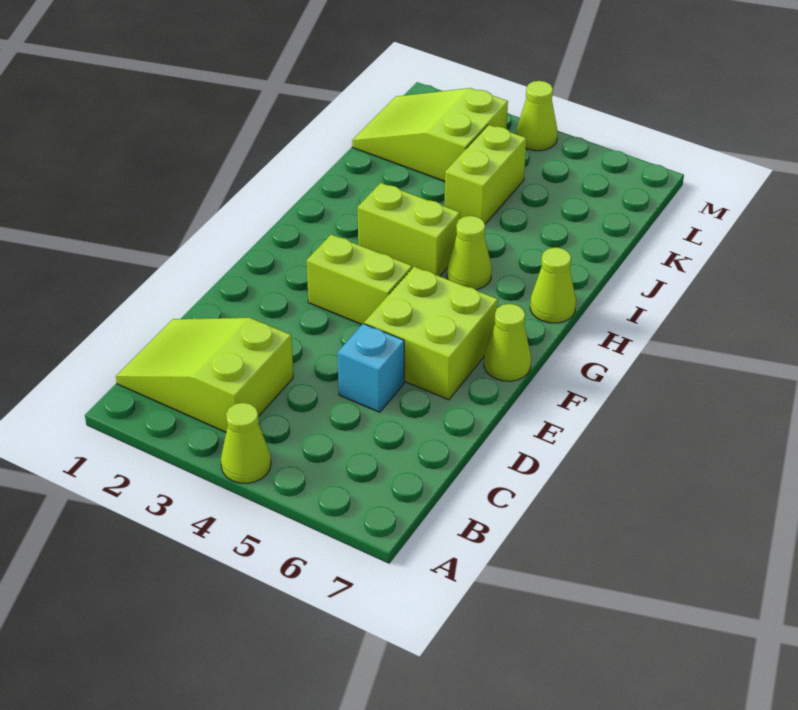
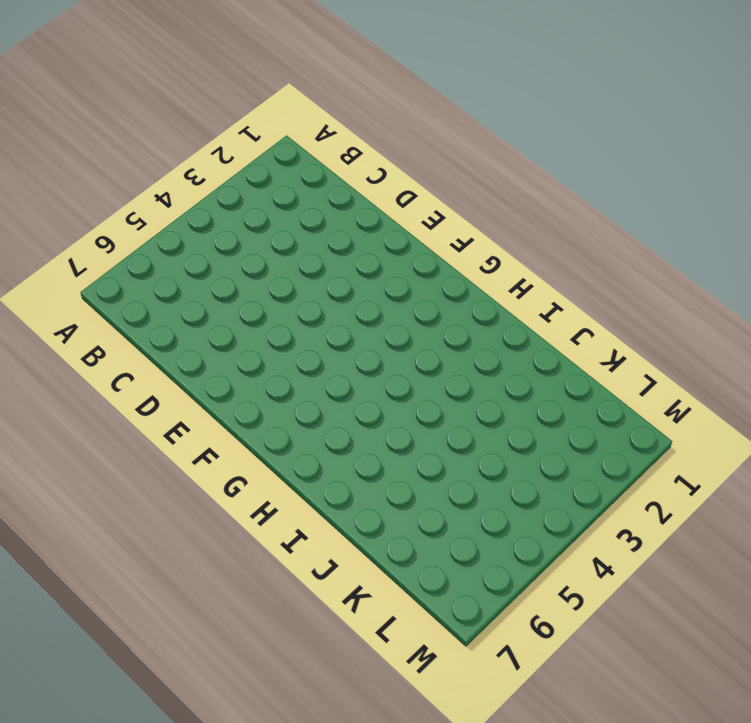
none -> lime cone A4 level 1
none -> lime slope B1:C3 level 1 top 3
none -> cyan brick D5 level 1

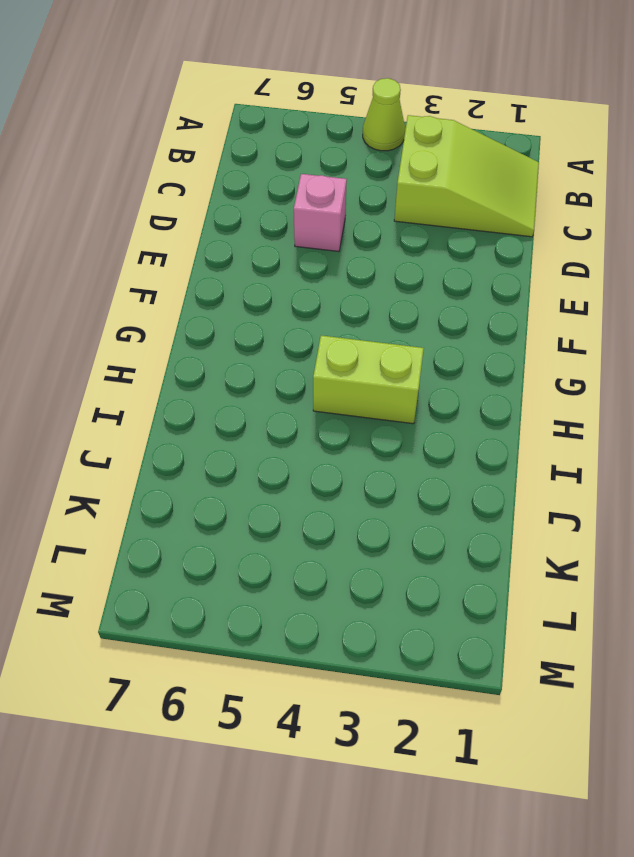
pink brick D5 level 1 -> cyan brick D5 level 1
none -> lime brick E5:F6 level 1
none -> lime brick F3:F4 level 1
none -> lime cone F7 level 1

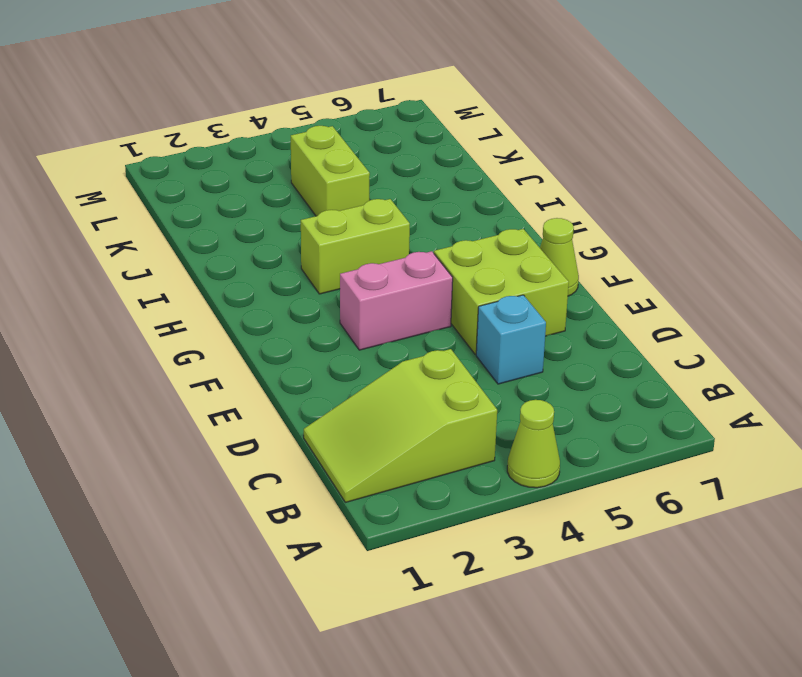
pink brick F3:F4 level 1 -> lime brick F3:F4 level 1
none -> lime cone H5 level 1
none -> lime cone H7 level 1
none -> lime slope K1:L3 level 1 top 3

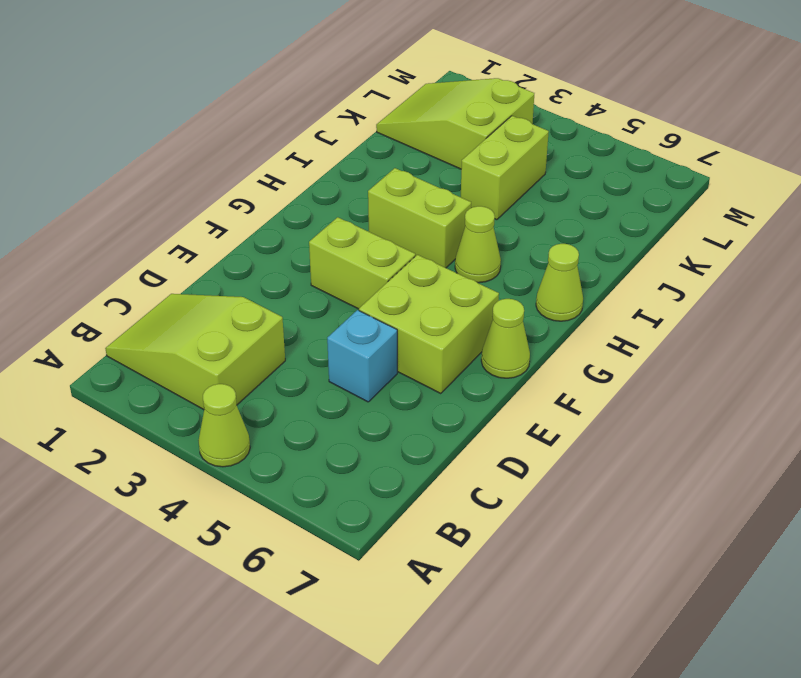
none -> lime cone M4 level 1

